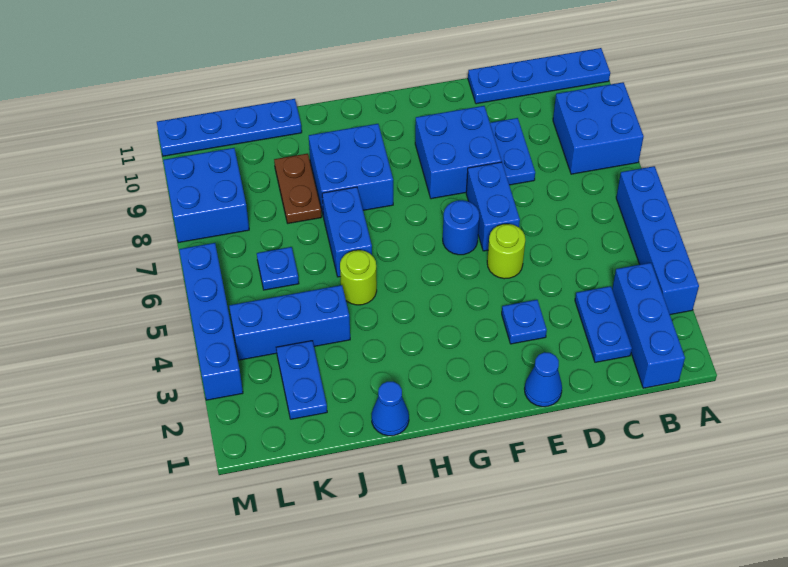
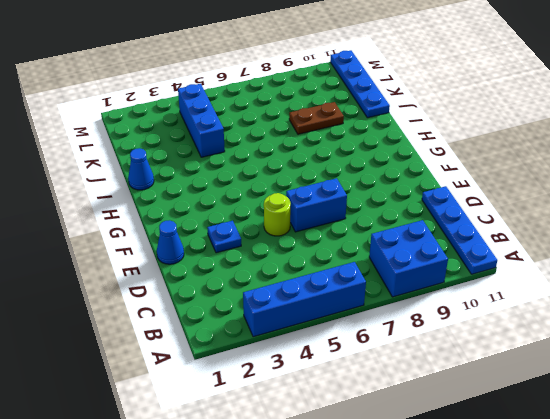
none -> blue brick B1:B3 level 1
none -> blue plate C2:C3 level 1
none -> blue plate D8:D9 level 1

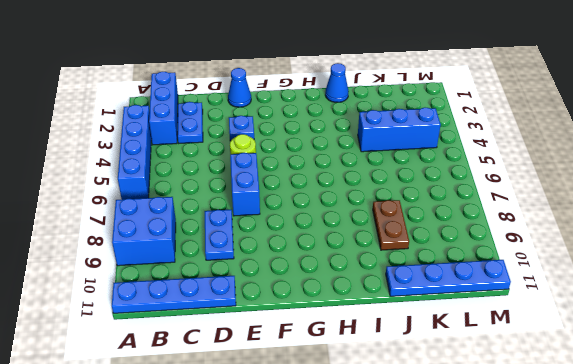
none -> blue brick E8:F9 level 1
none -> blue round brick F6 level 1
none -> blue brick H8:I9 level 1

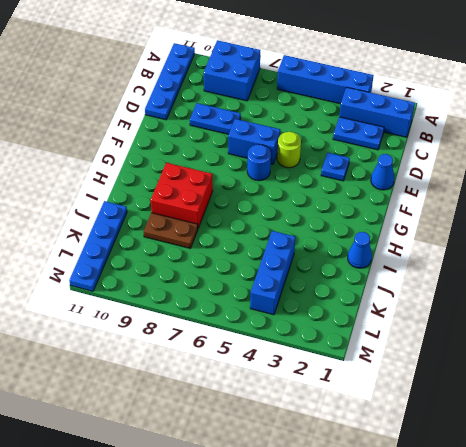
red brick H8:I9 level 1 -> blue brick H8:I9 level 1
none -> blue brick E8:F9 level 1
none -> lime round brick I5 level 1
none -> blue brick I6:I7 level 1

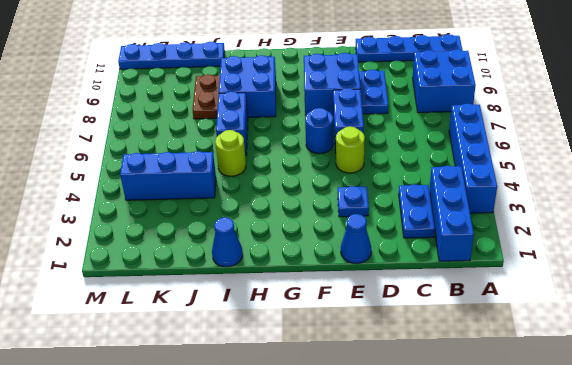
none -> blue plate K2:K3 level 1
none -> blue plate K6 level 1
none -> blue brick L8:M9 level 1

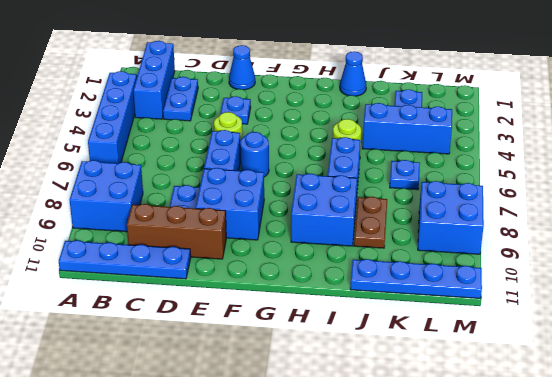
brown brick C10:E10 level 1 -> none
none -> blue brick M3:M6 level 1

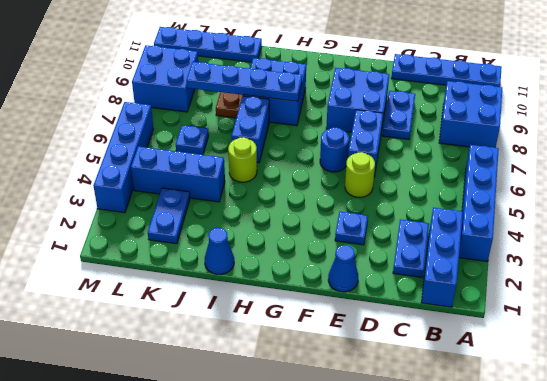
blue plate H8:K8 level 2 -> none

